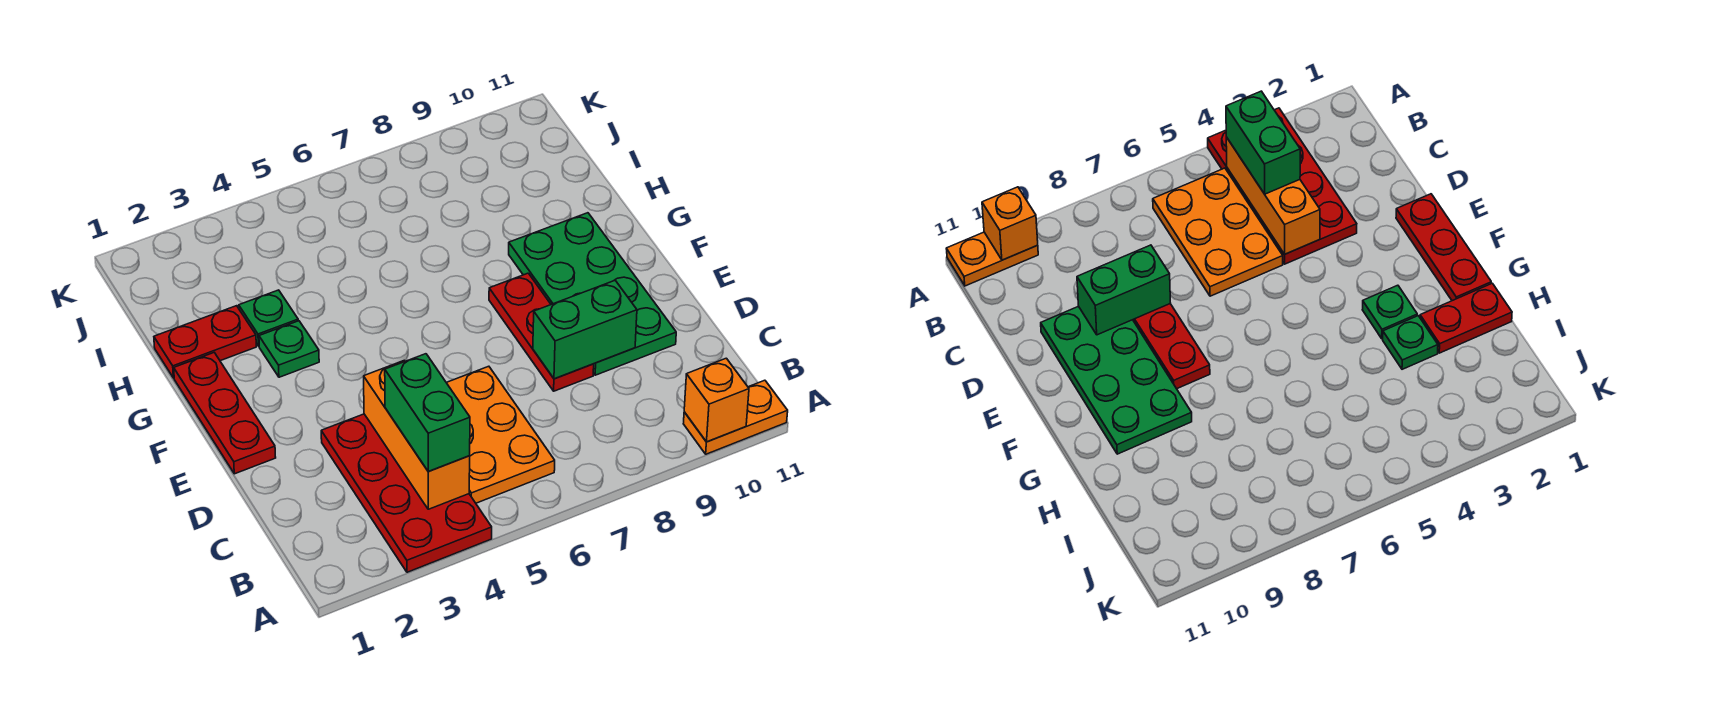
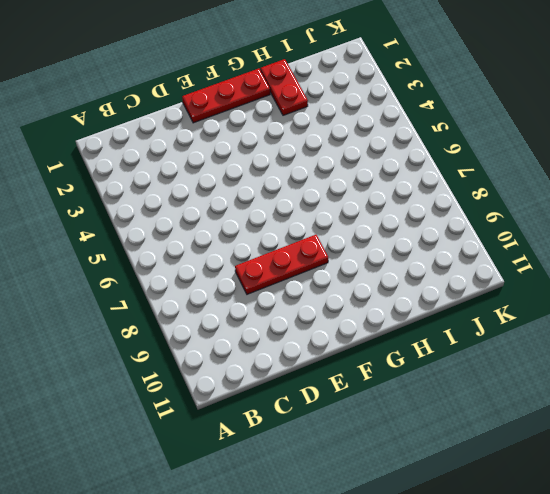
none -> red plate A3:D4 level 1
none -> orange plate A10:A11 level 1
none -> orange plate B5:D6 level 1

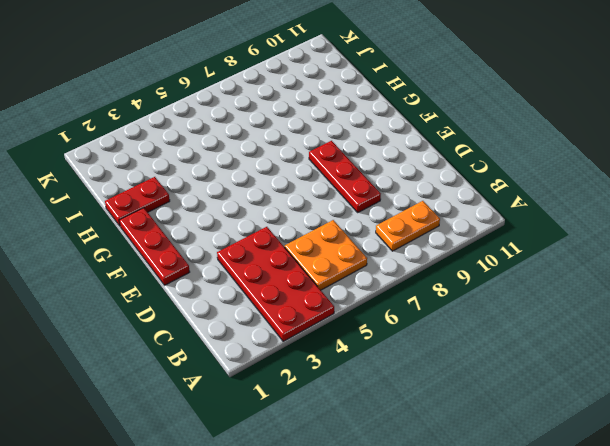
orange plate B5:C6 level 1 -> orange plate B5:D6 level 1
orange plate B8:B9 level 1 -> orange plate A10:A11 level 1
none -> green plate D9:G10 level 1
none -> green plate G3 level 1
none -> green plate H3 level 1

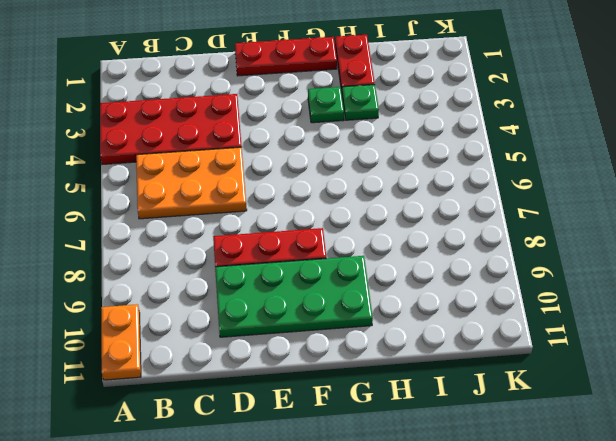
none -> orange brick A10 level 2
none -> orange brick B4:D4 level 2
none -> green brick D8:D9 level 2

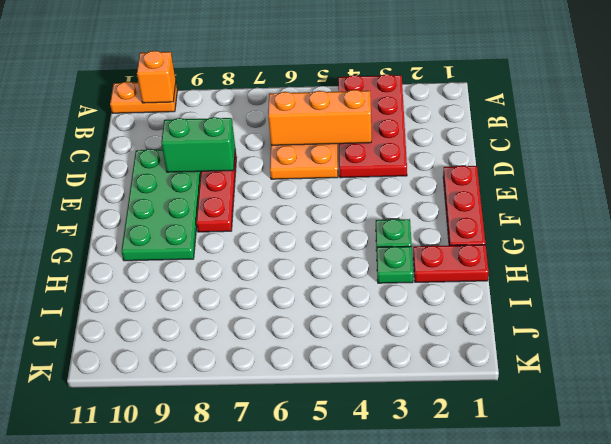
orange brick C4:C6 level 2 -> orange brick B4:D4 level 2
none -> green brick B4:C4 level 3

